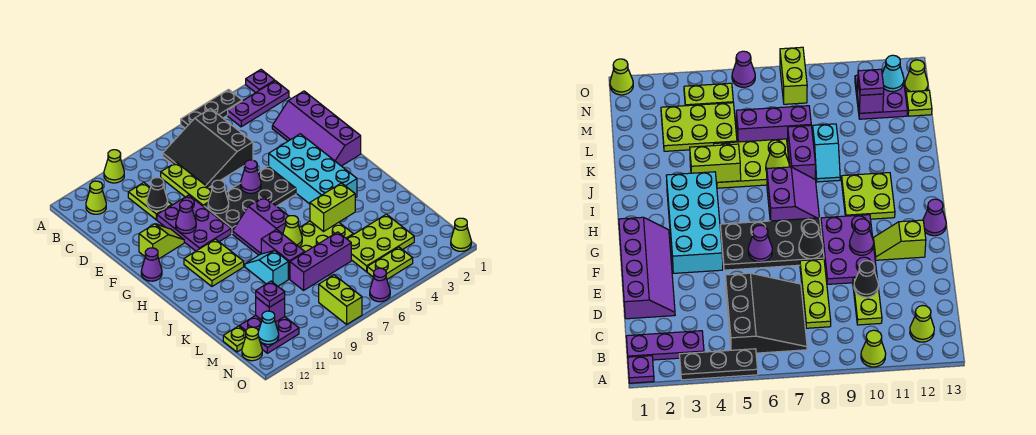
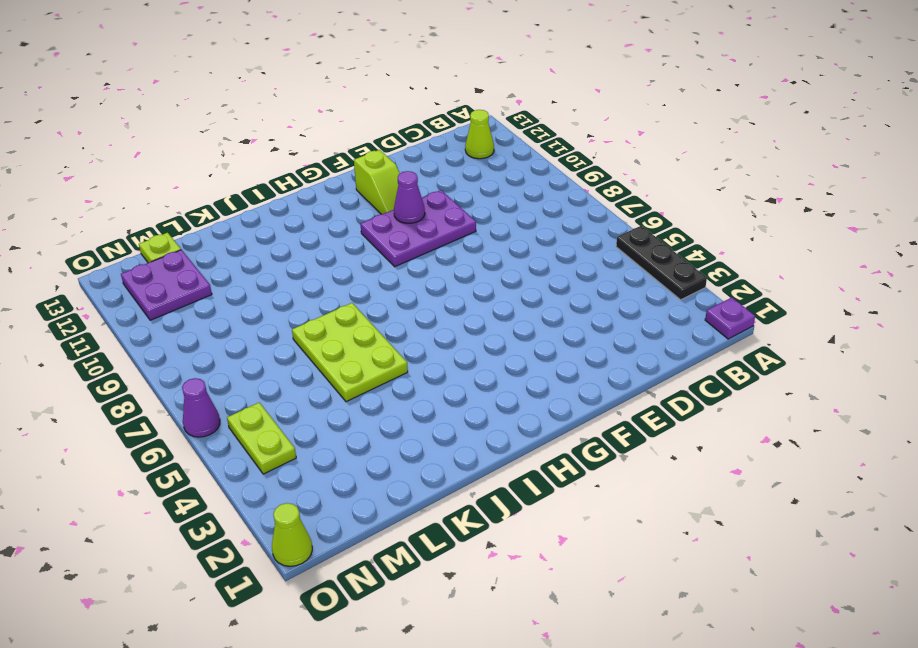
none -> lime cone A10 level 1
none -> purple plate B1:B3 level 1
none -> black slope B5:D7 level 1 top 5
none -> lime plate C8:E8 level 1

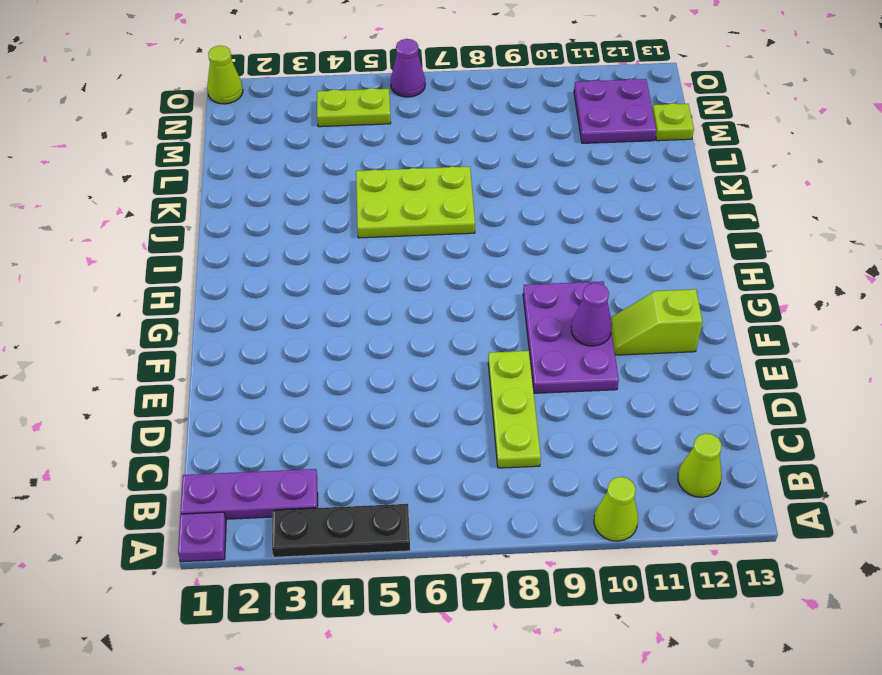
none -> black slope B5:D7 level 1 top 5
none -> lime plate C10:D10 level 1
none -> purple slope D1:G2 level 1 top 1
none -> cyan brick F3:I4 level 1

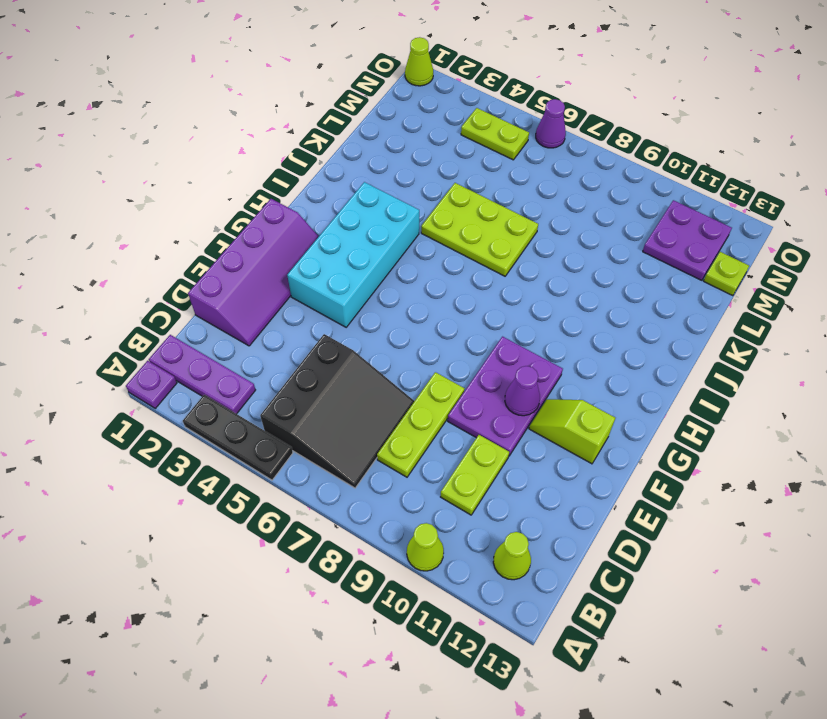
none -> black plate F5:G8 level 1
none -> purple cone G13 level 1
none -> purple slope H7:I8 level 1 top 7
none -> lime plate H10:I11 level 1

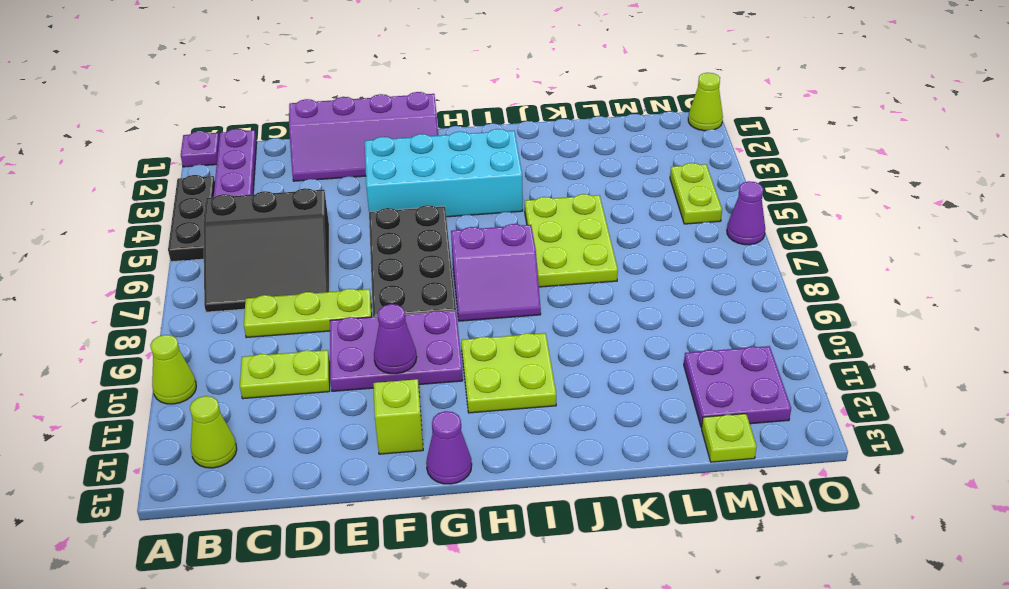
none -> purple brick J8:K8 level 1
none -> cyan slope J9:K9 level 1 top K
none -> lime plate L3:M5 level 1
none -> purple brick L6:L8 level 1

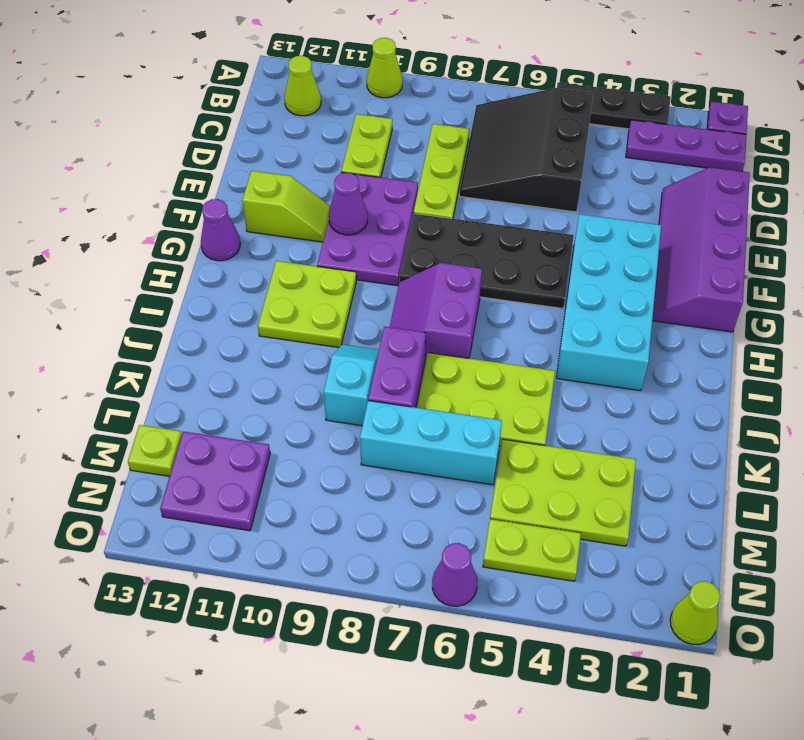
cyan brick L6:L8 level 1 -> purple brick L6:L8 level 1
none -> lime brick N8:O8 level 1
none -> lime cone N13 level 1
none -> black cone D10 level 2
none -> purple cone F6 level 2

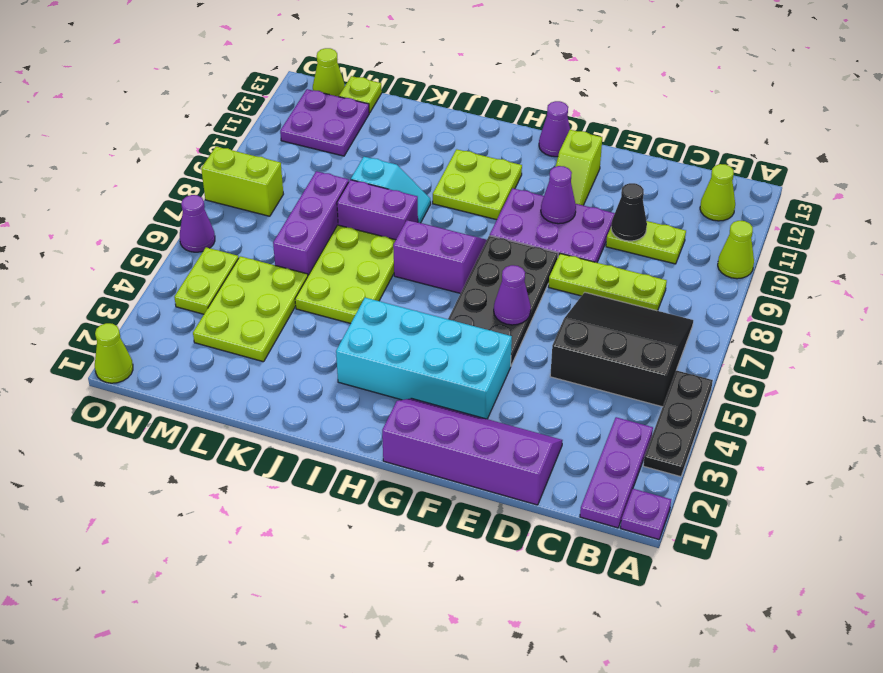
none -> black cone F8 level 2
none -> lime brick J4:J5 level 2
none -> lime cone J7 level 2
none -> purple brick M11 level 2

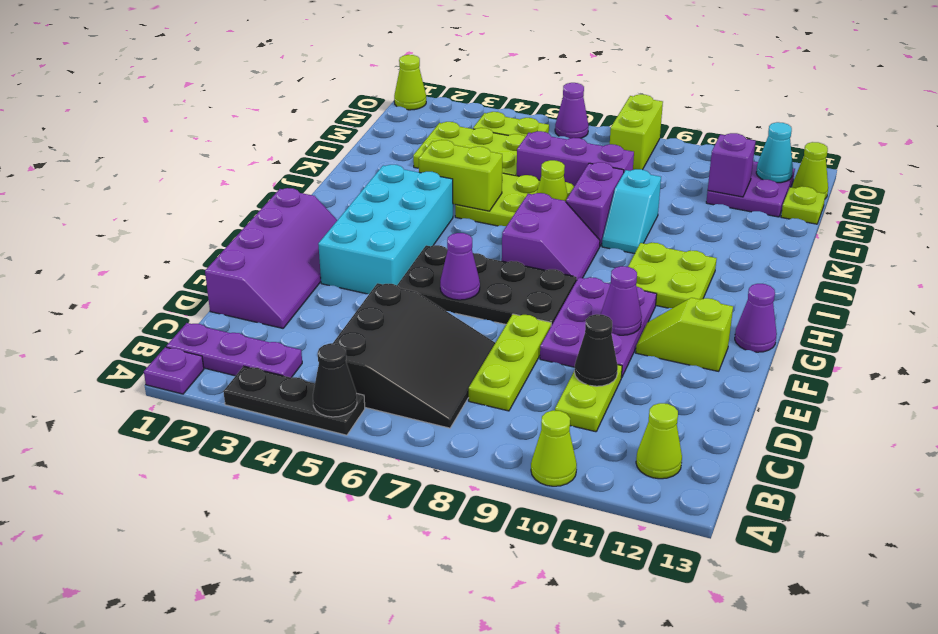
black cone A5 level 2 -> black cone F8 level 2
none -> purple plate M11 level 3

